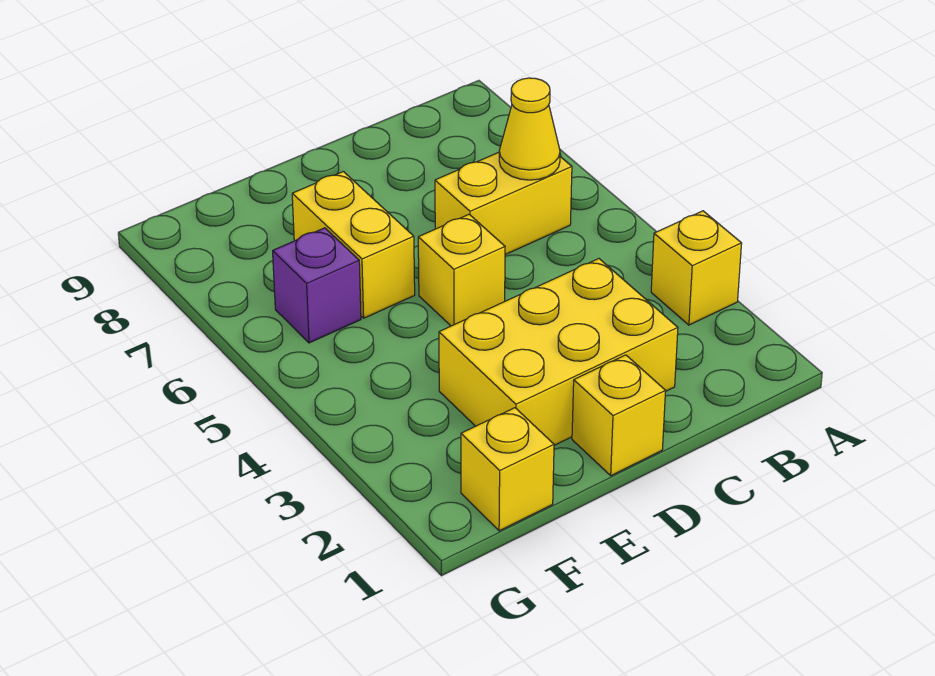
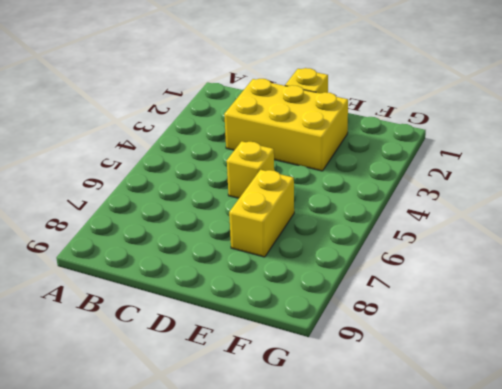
none -> yellow brick A3 level 1
none -> yellow brick B6:C6 level 1

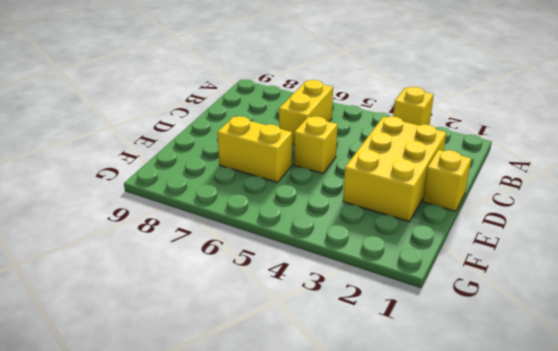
none -> yellow brick F1 level 1
none -> purple brick F6 level 1

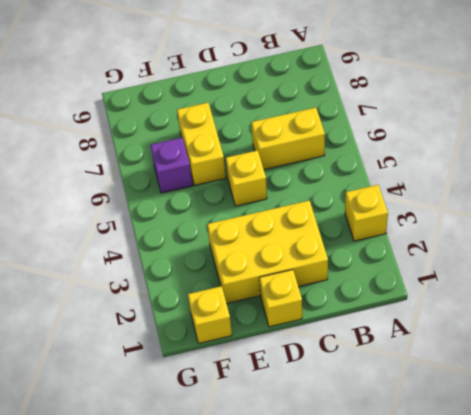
none -> yellow cone B6 level 2

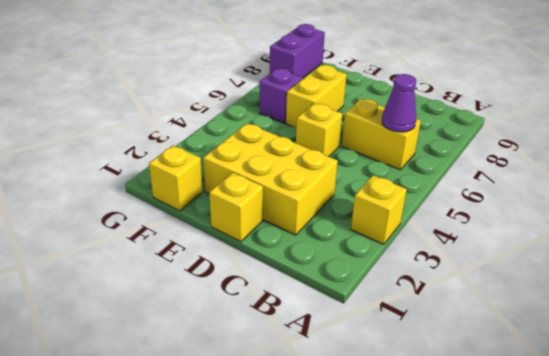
purple cone B6 level 2 -> yellow cone B6 level 2
purple brick G8:G9 level 1 -> none

